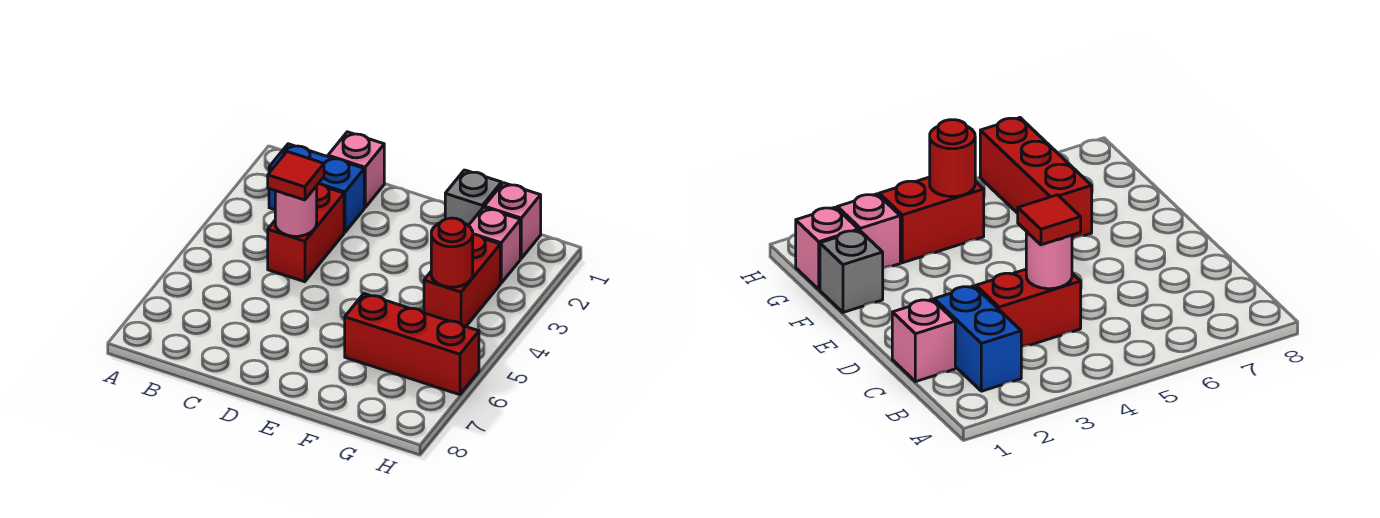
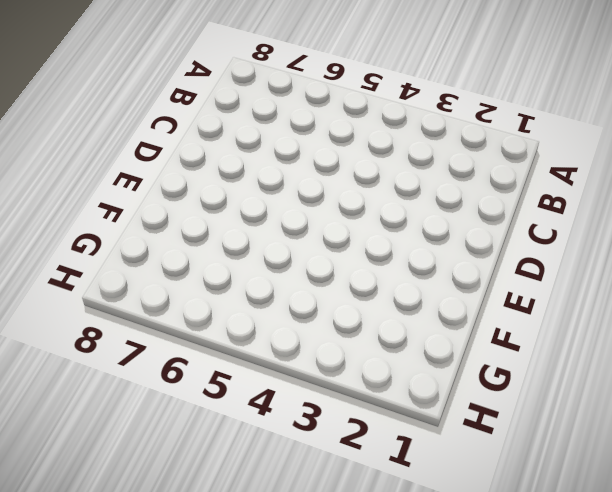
none -> blue brick B2:C2 level 1
none -> pink brick C1 level 1

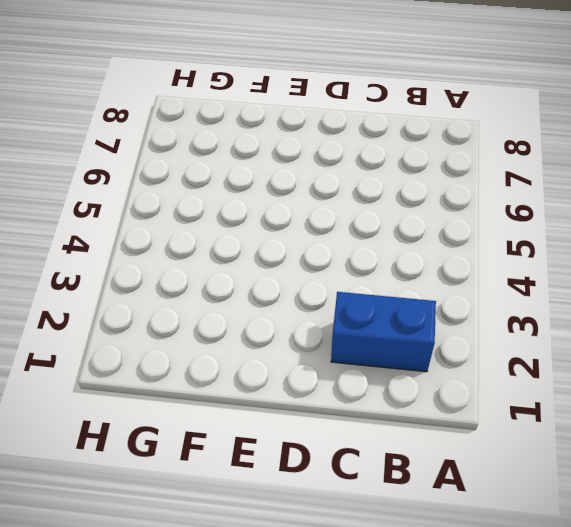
none -> pink brick C1 level 1
none -> red brick C3:C4 level 1

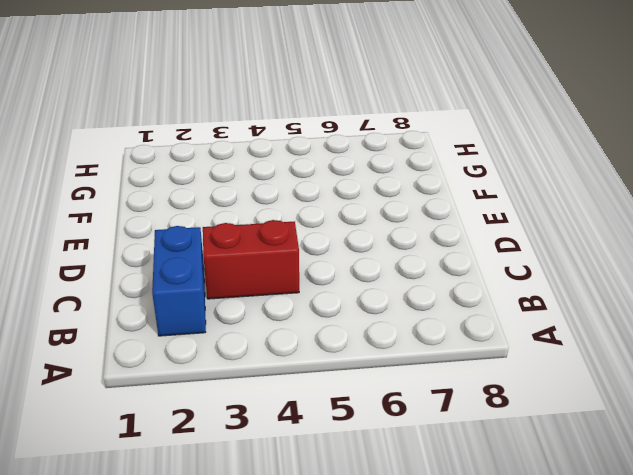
none -> pink brick C1 level 1
none -> grey brick F1 level 1

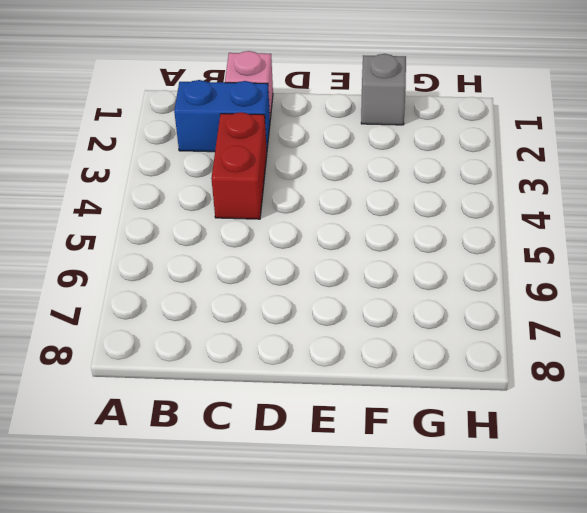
none -> red brick F6:H6 level 1
none -> pink brick G1 level 1

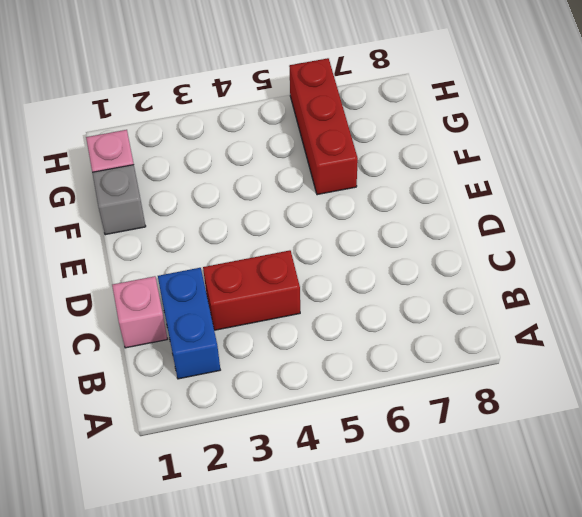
none -> pink brick G2 level 1
none -> red brick G3:G4 level 1

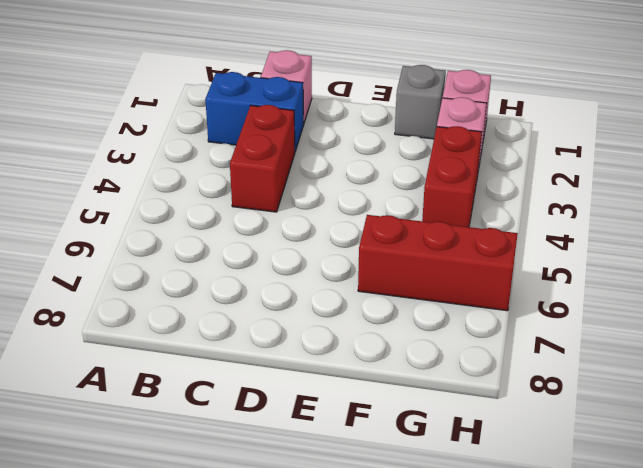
none -> pink round brick C4 level 2
none -> red round brick G4 level 2

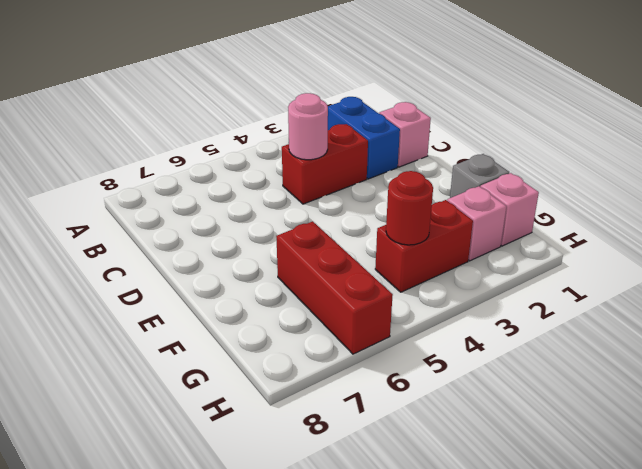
none -> red tile C4 level 3

